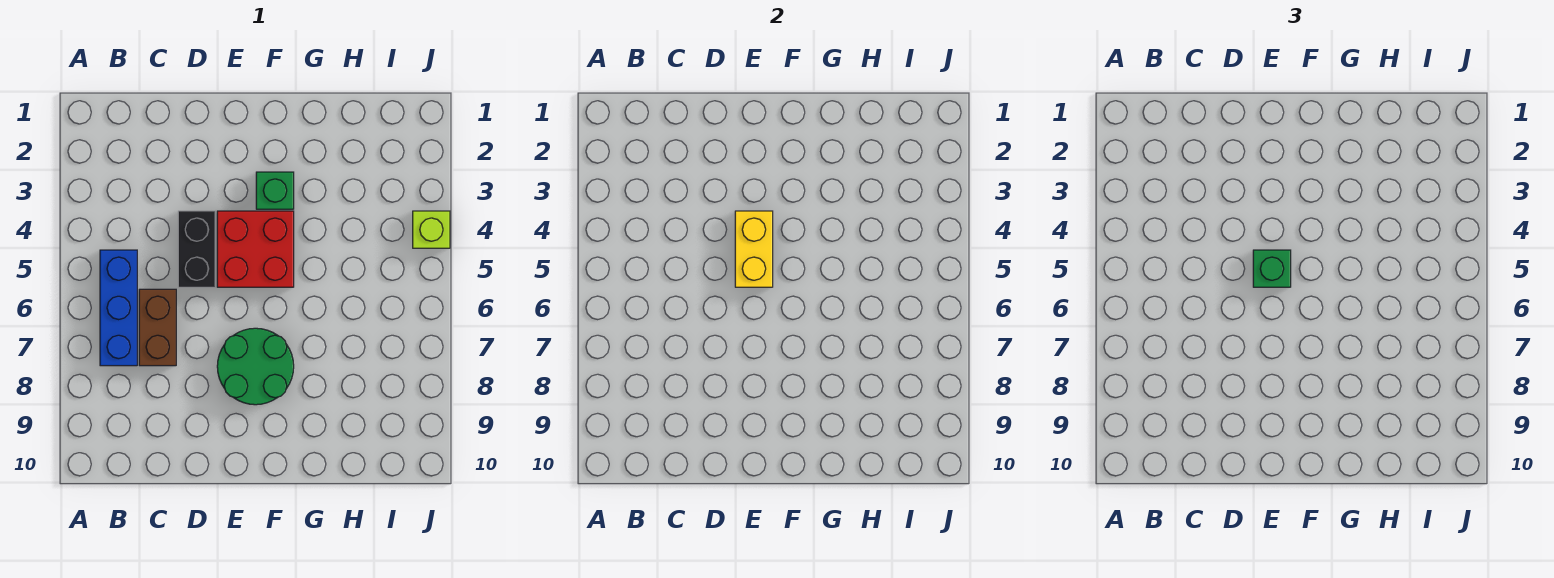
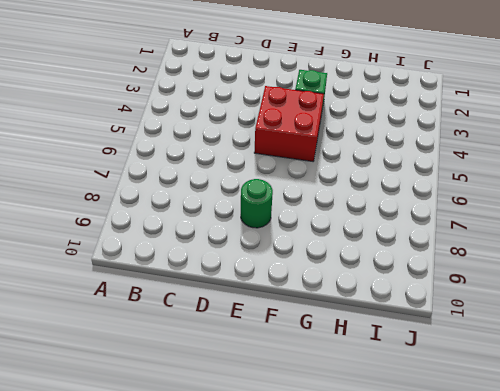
green round brick E8 level 1 -> green round brick E7:F8 level 1
none -> blue brick B5:B7 level 1
none -> brown brick C6:C7 level 1

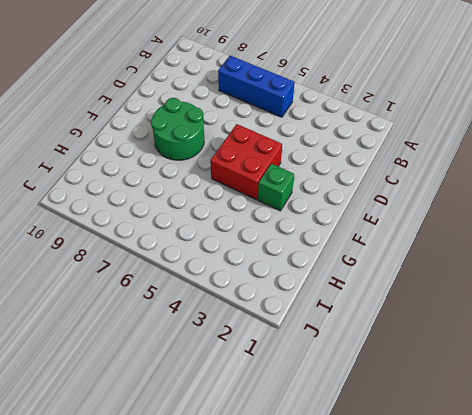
none -> brown brick C6:C7 level 1
none -> black brick D4:D5 level 1

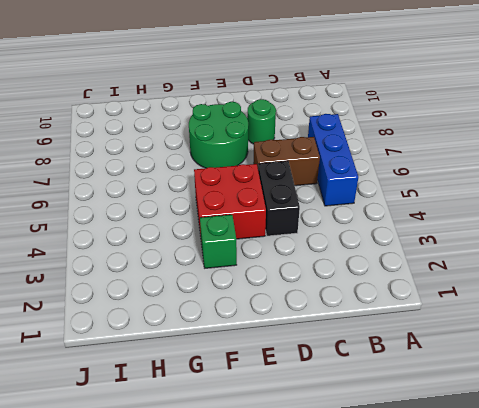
brown brick C6:D6 level 1 -> brown brick C6:C7 level 1
green round brick D8 level 1 -> none
none -> lime brick J4 level 1
none -> yellow brick E4:E5 level 2

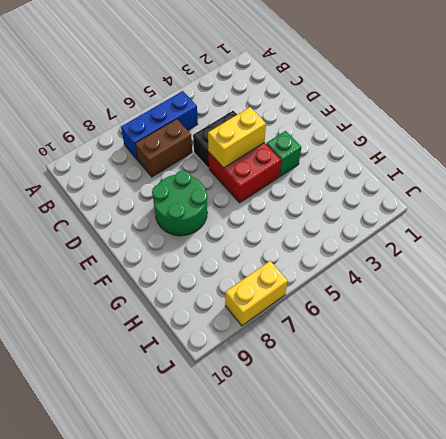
yellow brick J7:J8 level 1 -> none
none -> lime brick J4 level 1
none -> green brick E5 level 3

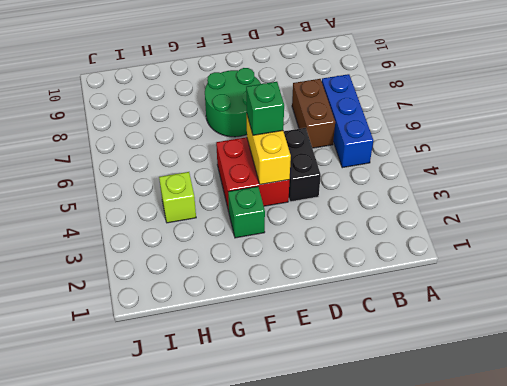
lime brick H4 level 1 -> lime brick J4 level 1

